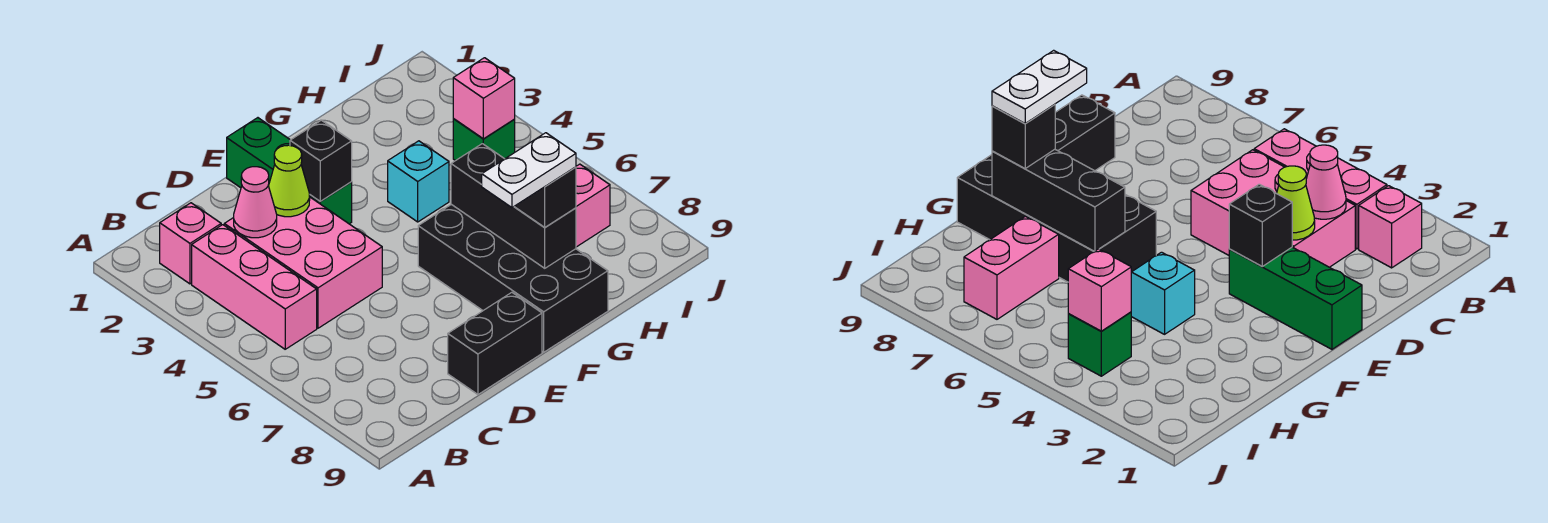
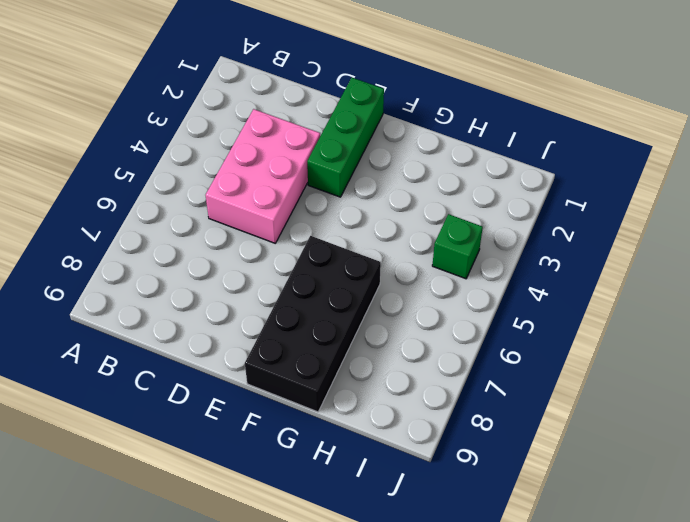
none -> pink brick B2 level 1
none -> pink brick B3:B5 level 1
none -> black brick D9:E9 level 1

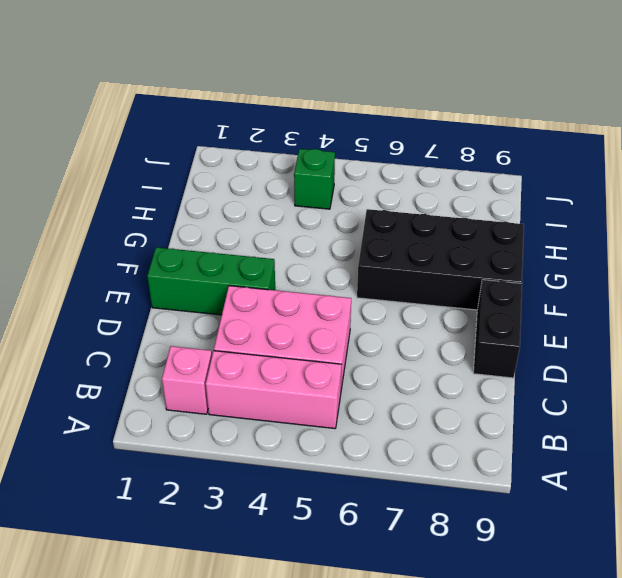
none -> cyan brick G4 level 1
none -> pink brick H7:I7 level 1
none -> pink cone C3 level 2

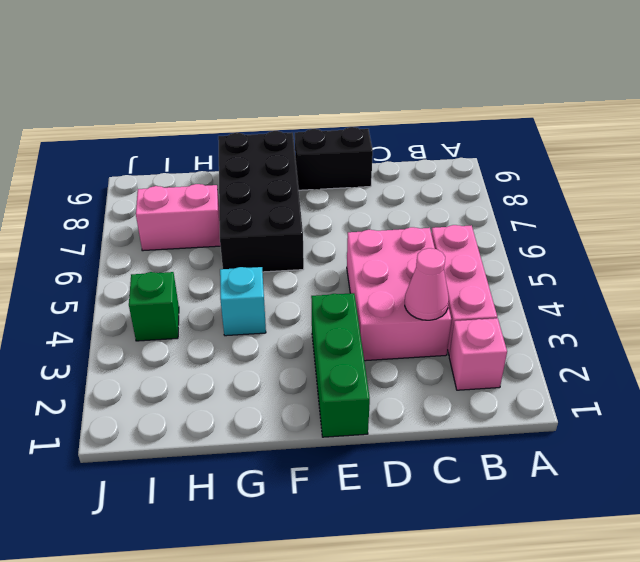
none -> lime cone D3 level 2
none -> black brick E3 level 2
none -> black brick G6:G8 level 2

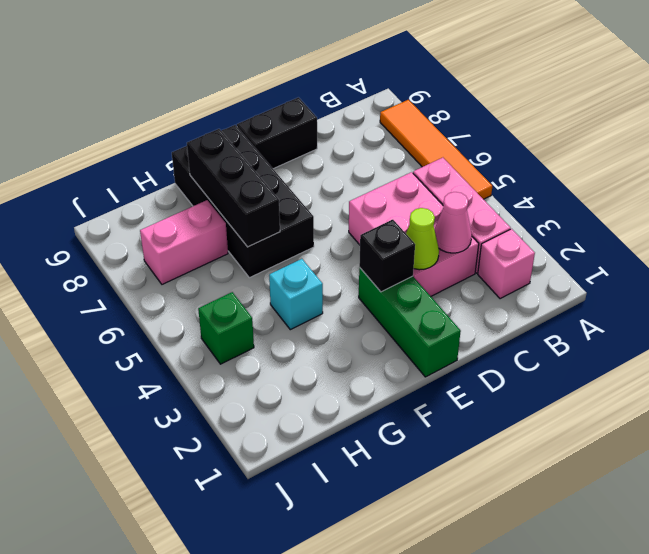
orange tile A5:A8 level 1 -> none
none -> pink brick I4 level 2
none -> black brick G8 level 3
none -> white plate F8:G8 level 4

